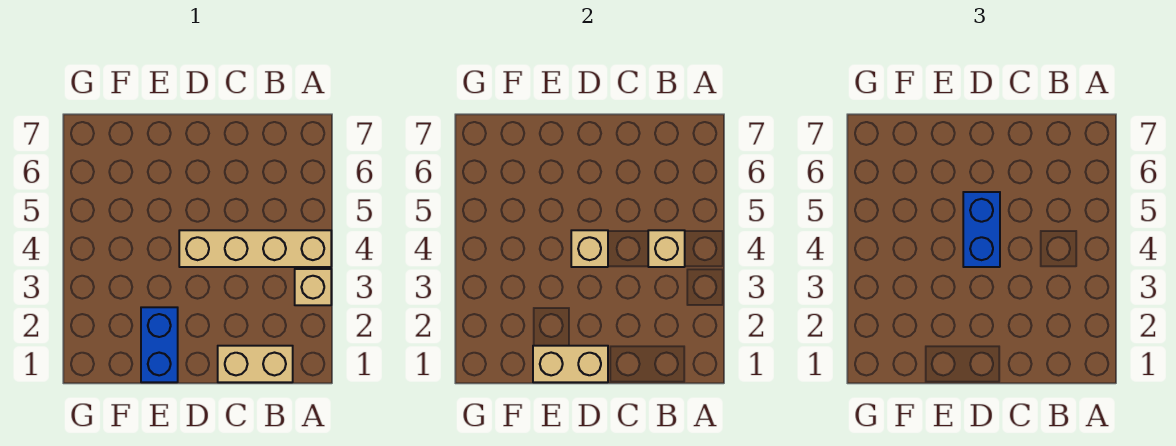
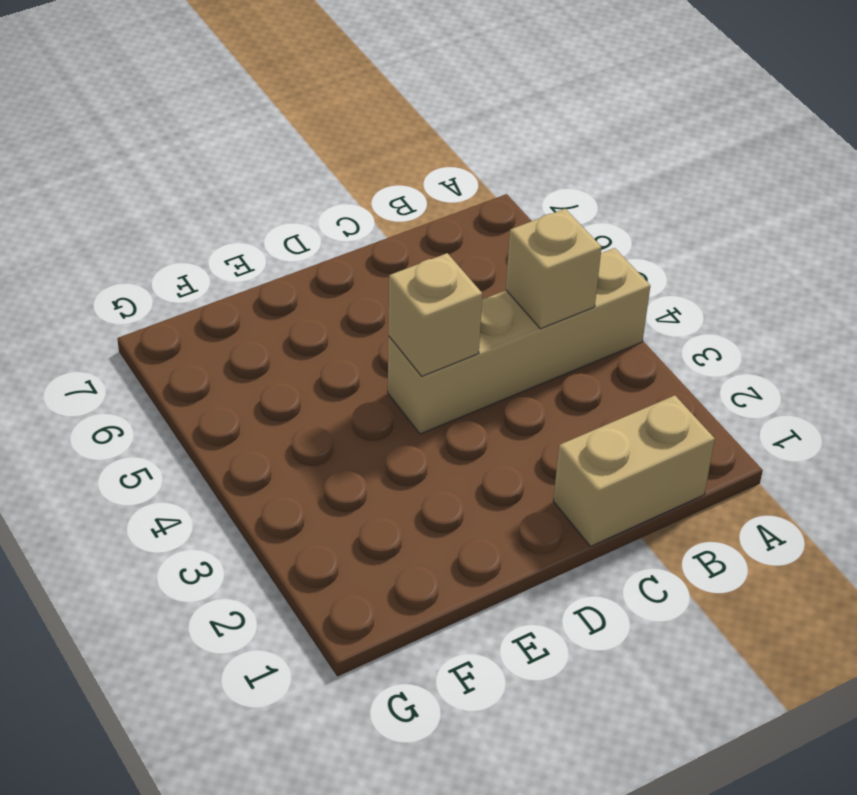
none -> tan brick A3 level 1
none -> blue brick E1:E2 level 1

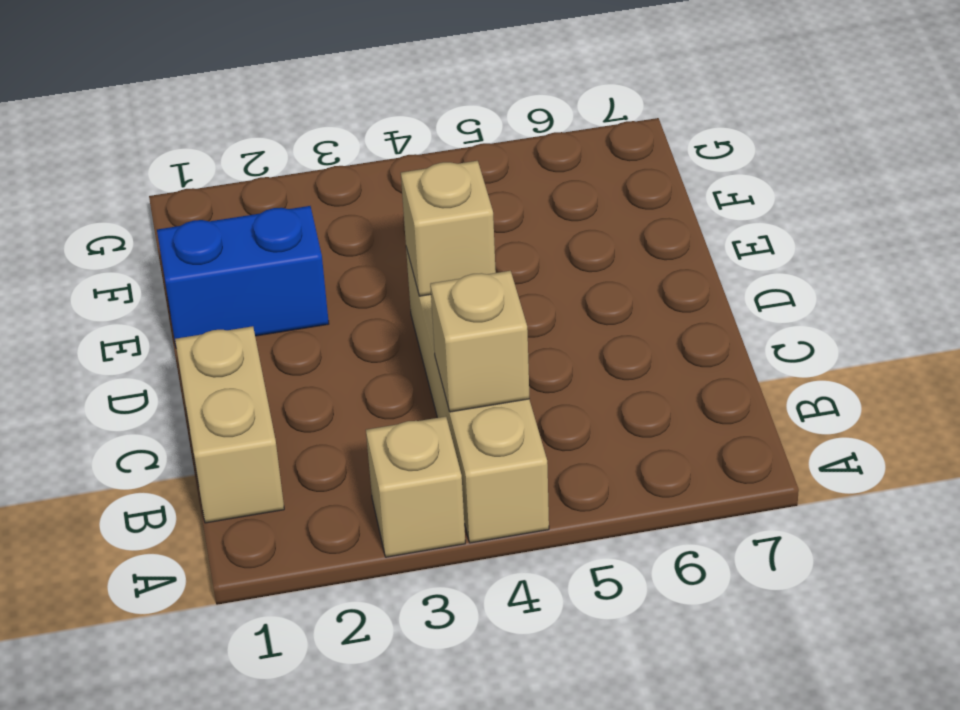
none -> tan brick D1:E1 level 2
none -> blue brick D4:D5 level 3

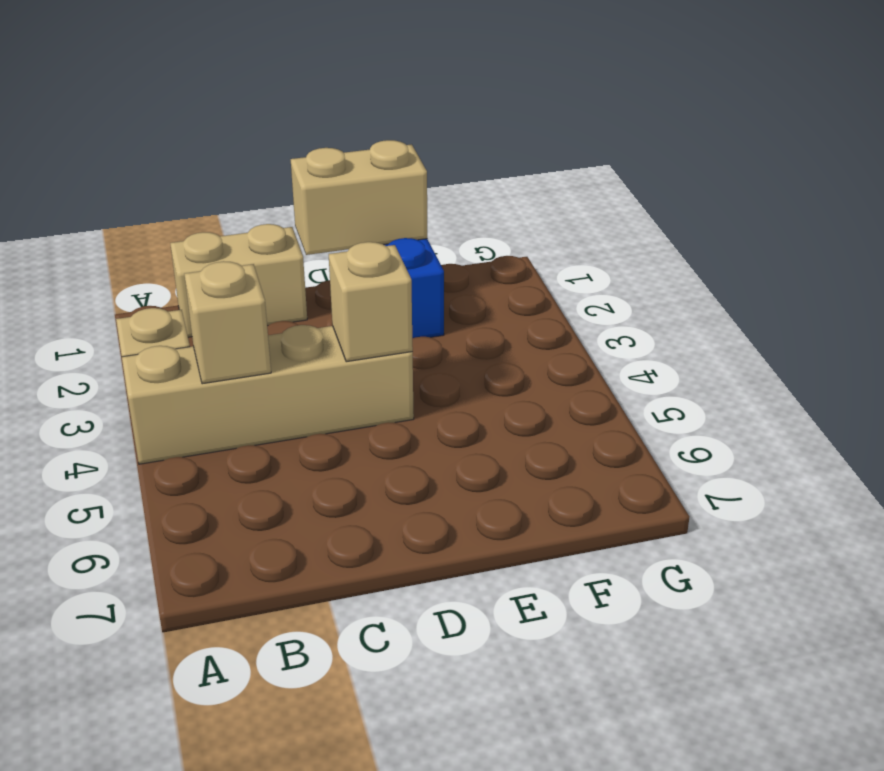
none -> blue brick D4:D5 level 3

